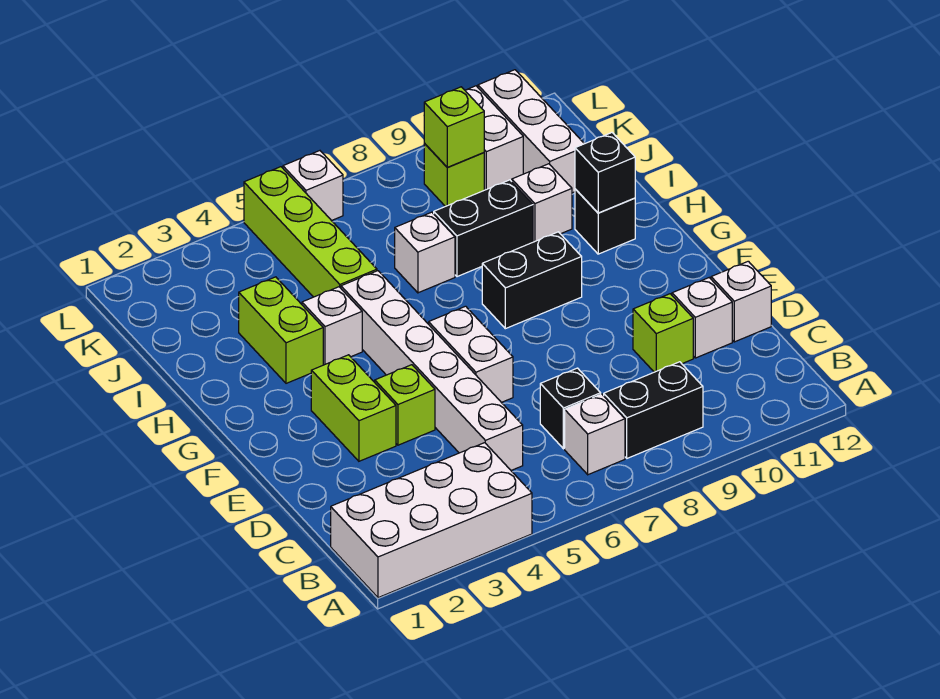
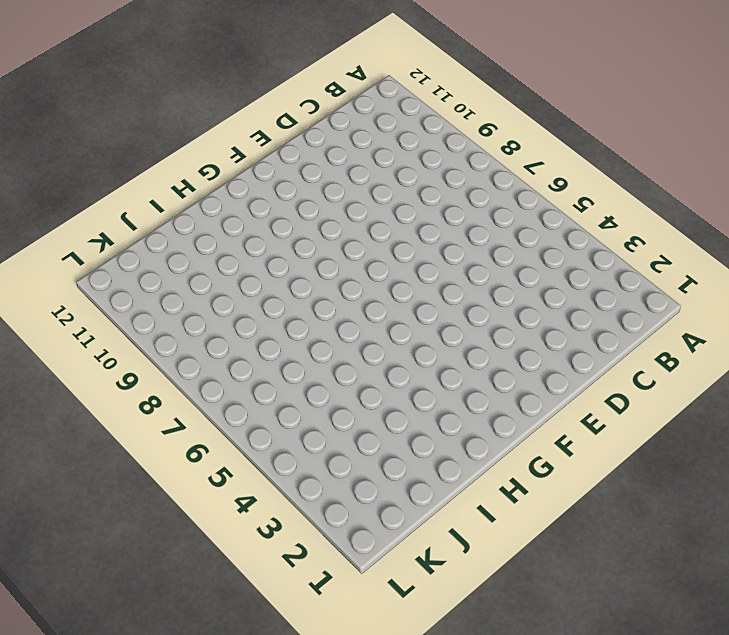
none -> white brick A1:B4 level 1
none -> white brick B7 level 1
none -> black brick B8:B9 level 1

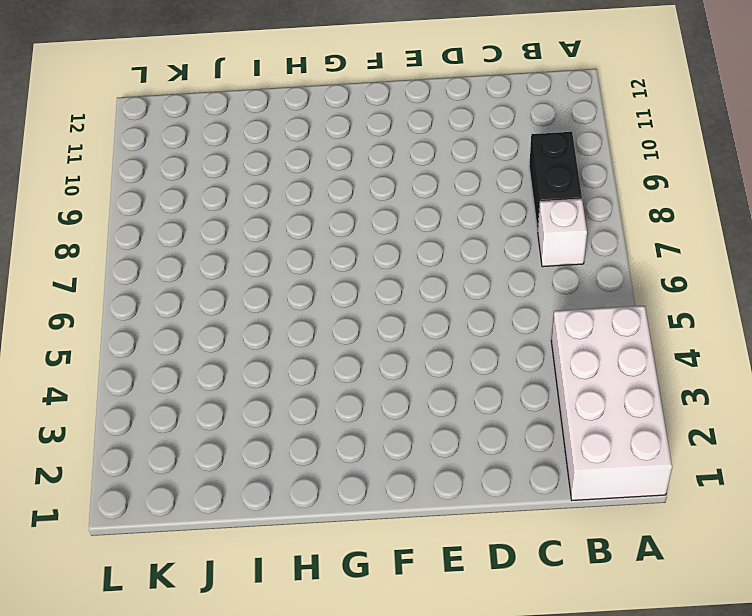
none -> white brick C5:H5 level 1
none -> black brick C7 level 1
none -> lime brick D10 level 1

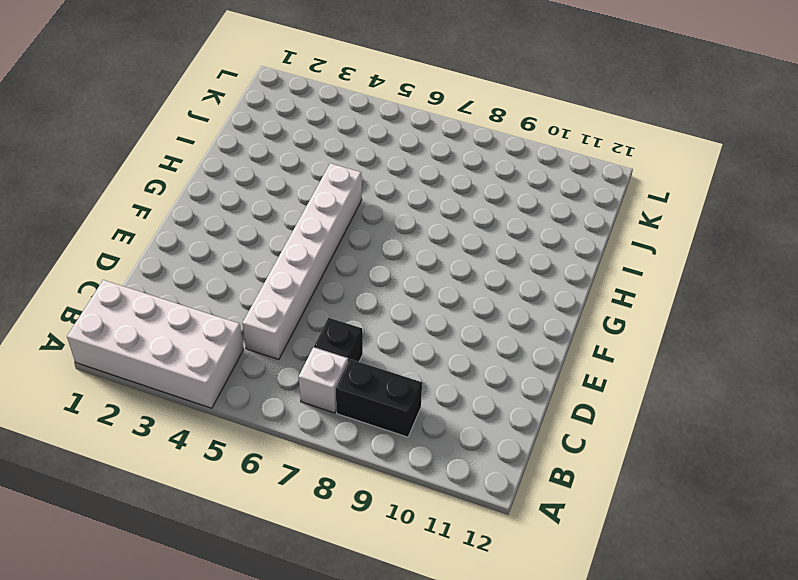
none -> lime brick D10 level 1
none -> white brick D11 level 1
none -> white brick D12 level 1

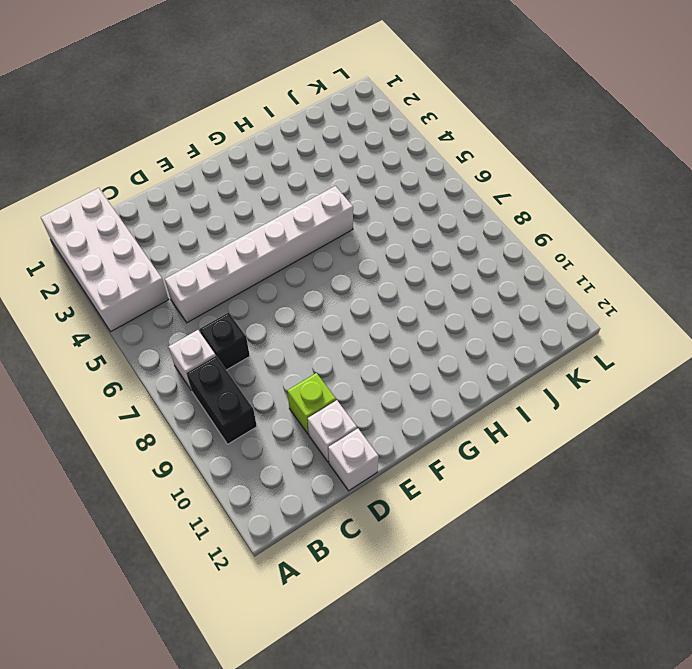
none -> lime brick E3:F3 level 1
none -> lime brick E4 level 1
none -> white brick E6:F6 level 1

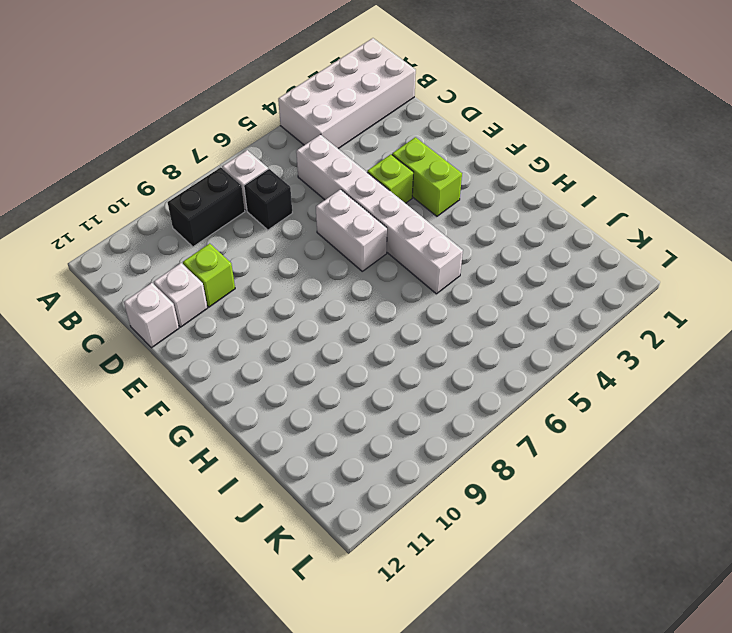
none -> black brick G8:G9 level 1
none -> lime brick H3:I3 level 1
none -> white brick H4 level 1

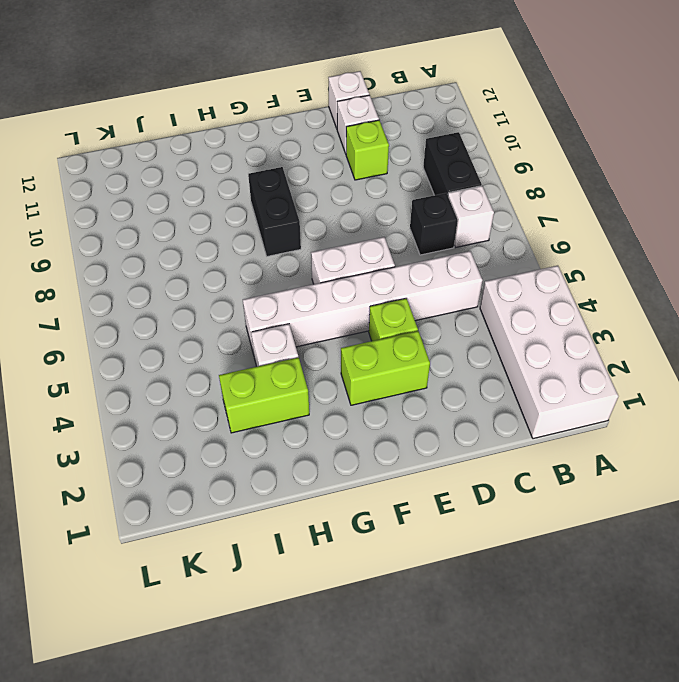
none -> black brick H11 level 1
none -> lime brick I5:L5 level 1
none -> white brick I7 level 1

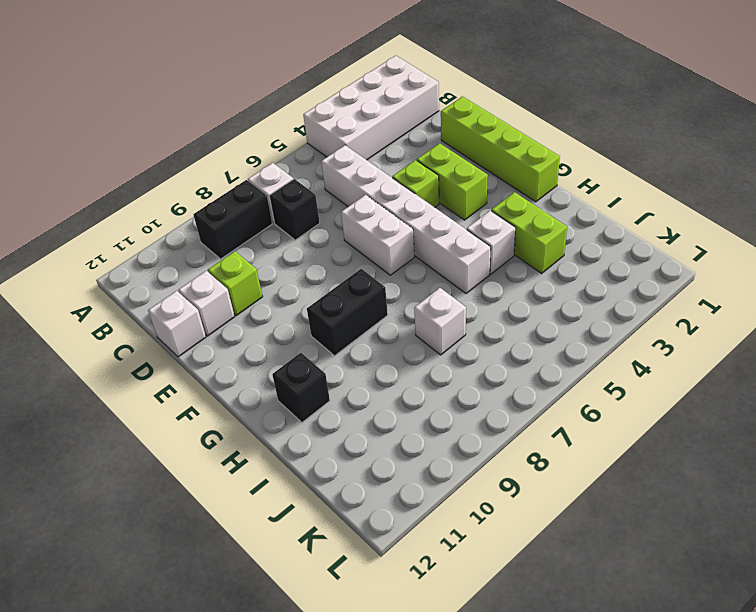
lime brick D1:G1 level 1 -> lime brick I5:L5 level 1
none -> black brick I8:I9 level 1
none -> white brick I10 level 1
none -> white brick J11:L11 level 1

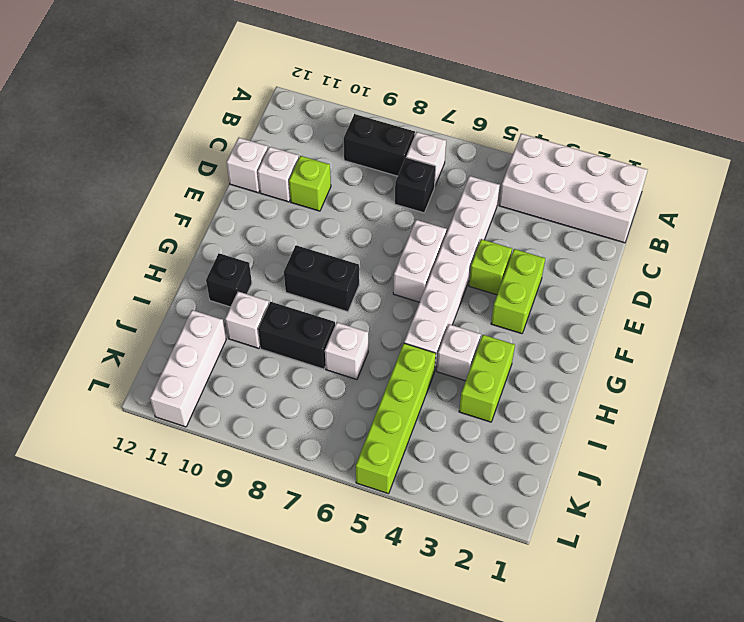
none -> lime brick K9 level 1
none -> white brick K10:L10 level 1
none -> white brick L6 level 1

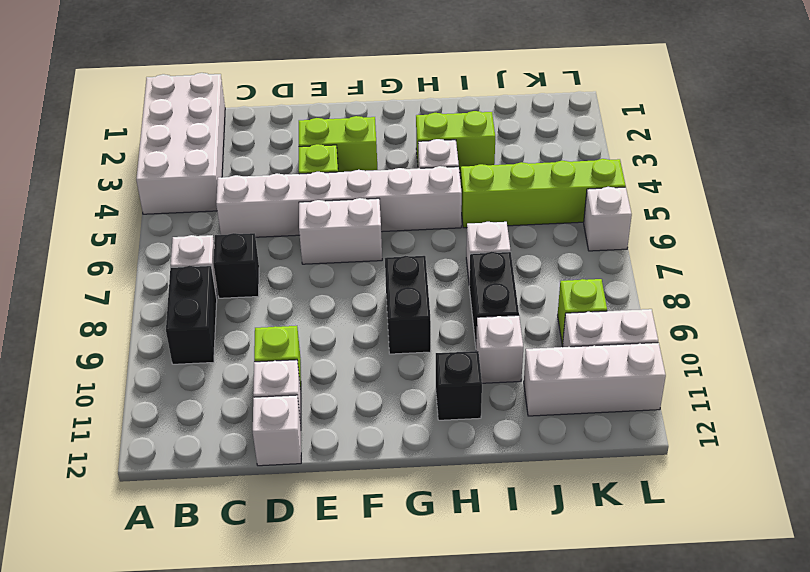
none -> black brick H11 level 2
none -> lime brick K9 level 2

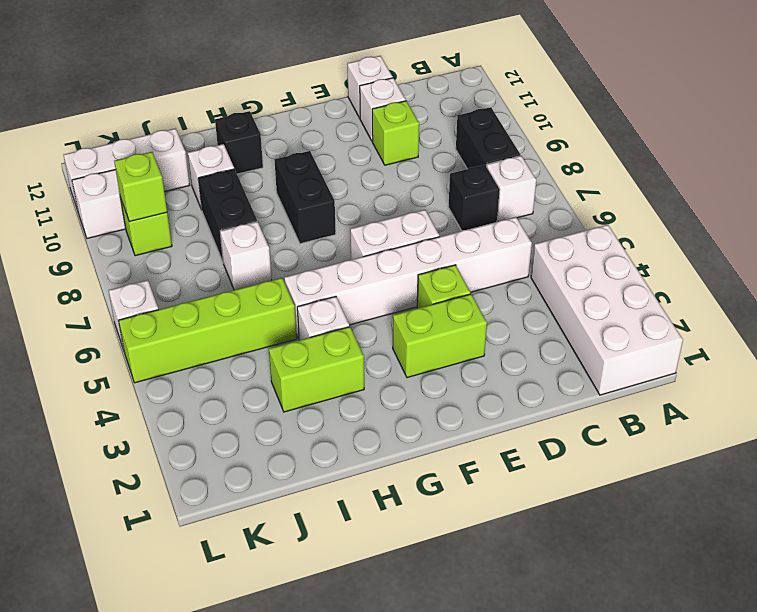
none -> black brick H11 level 2

